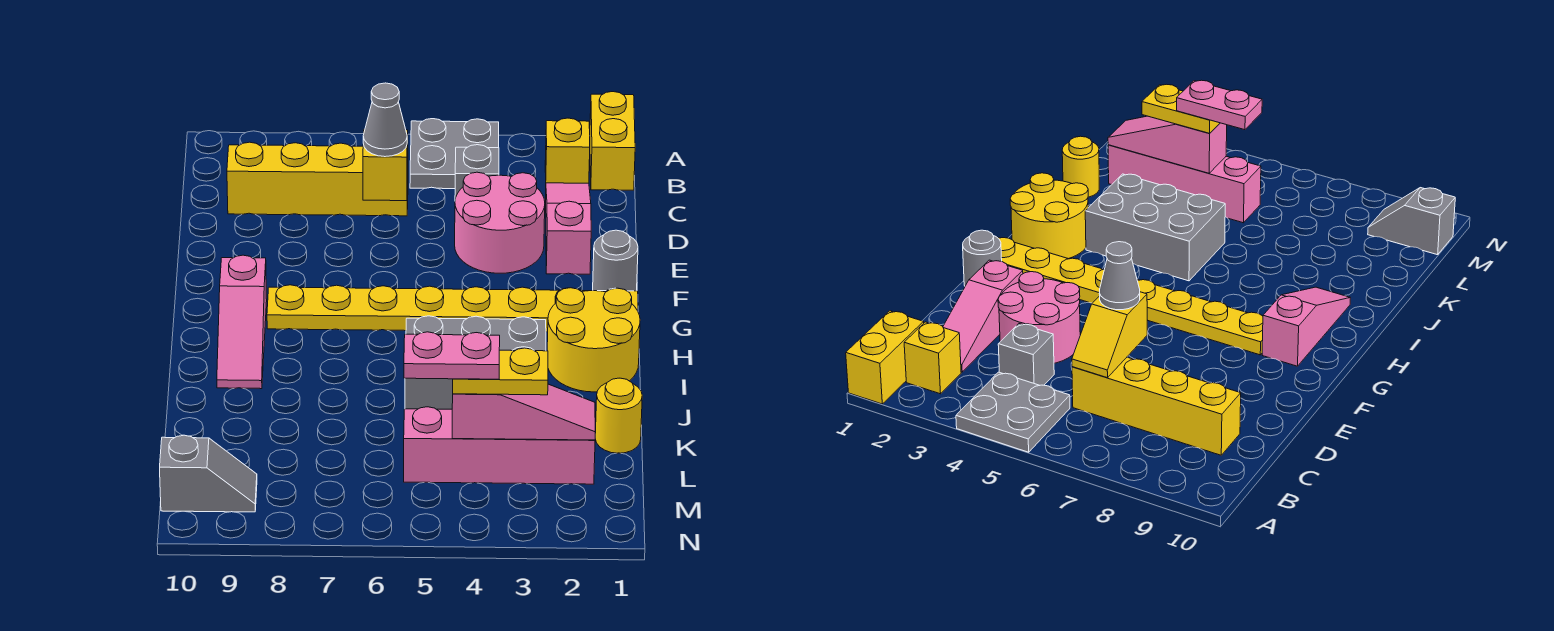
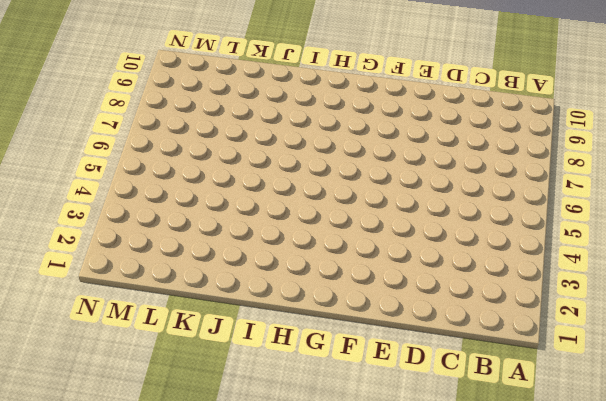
none -> yellow brick A1:B1 level 1
none -> grey plate A4:B5 level 1
none -> yellow brick B2 level 1

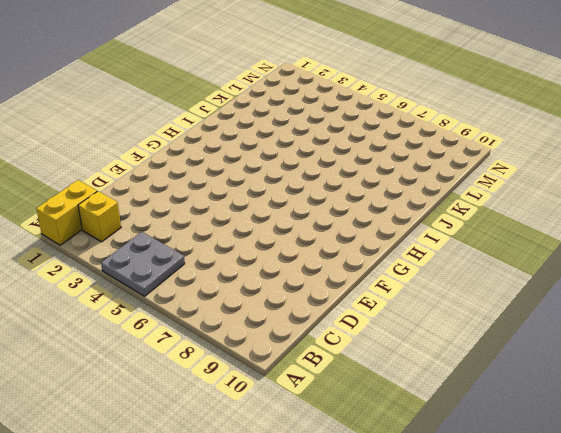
none -> pink slope C2:E2 level 1 top E
none -> grey brick C4 level 1
none -> yellow brick C6:C9 level 1

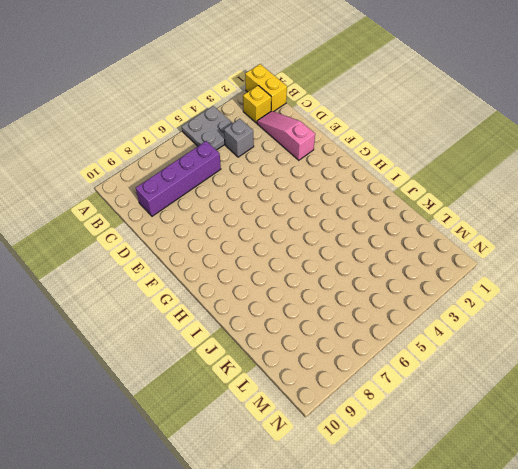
purple brick C6:C9 level 1 -> yellow brick C6:C9 level 1
none -> pink round brick D3:E4 level 1
none -> grey round brick F1 level 1
none -> yellow plate G1:G8 level 1

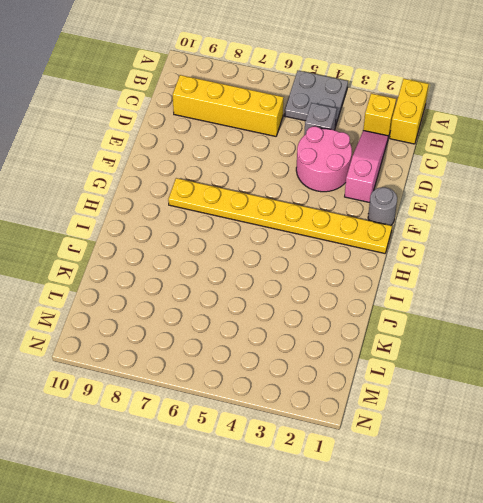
none -> pink slope G9:I9 level 1 top G
none -> yellow round brick H1:I2 level 1
none -> grey brick I3:J5 level 1

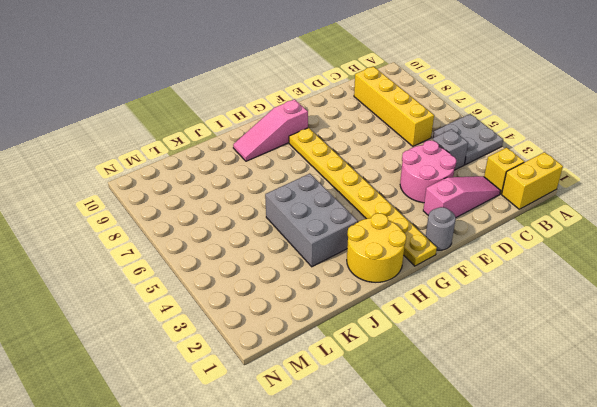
none -> yellow round brick K1 level 1
none -> pink brick L2:L5 level 1
none -> grey slope M9:M10 level 1 top 10

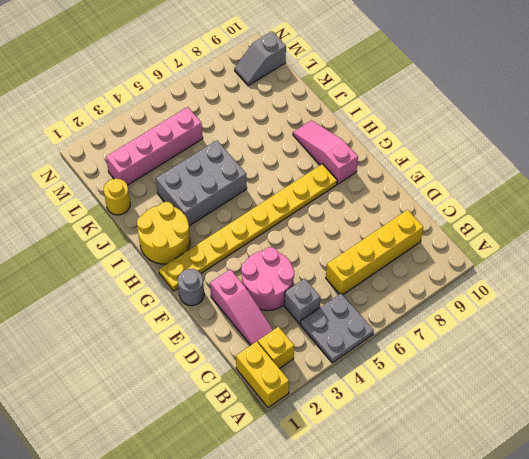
none -> yellow slope C6:D6 level 2 top D
none -> pink slope L2:L4 level 2 top 4
none -> grey cone D6 level 3

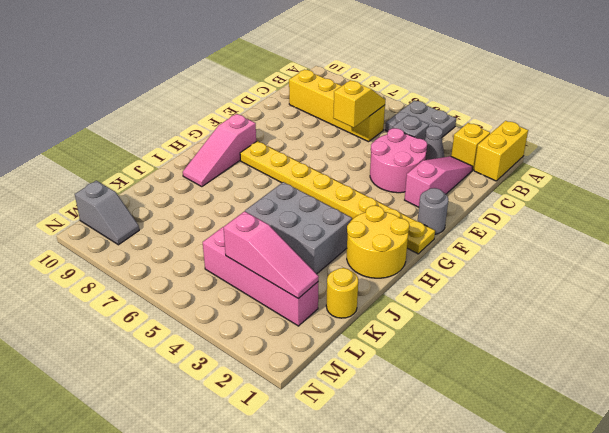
grey cone C3 level 1 -> grey cone D6 level 3
none -> yellow plate L3:L4 level 3
none -> pink plate L4:L5 level 4

